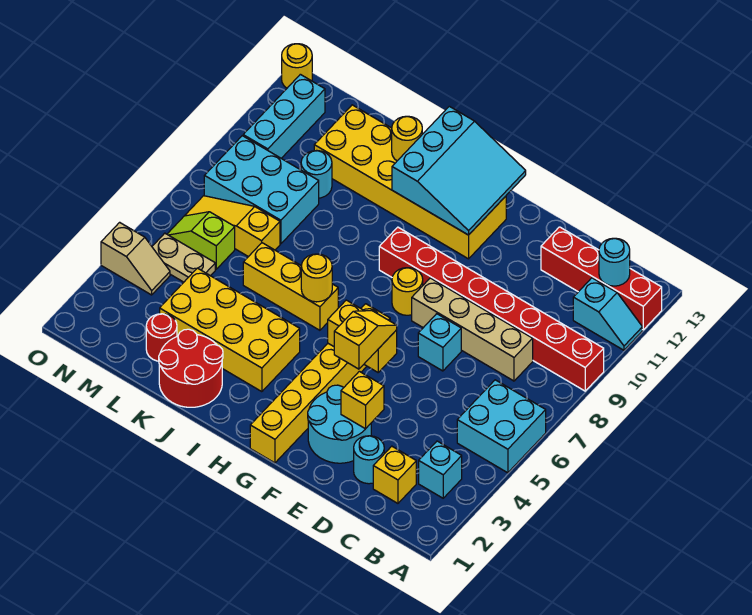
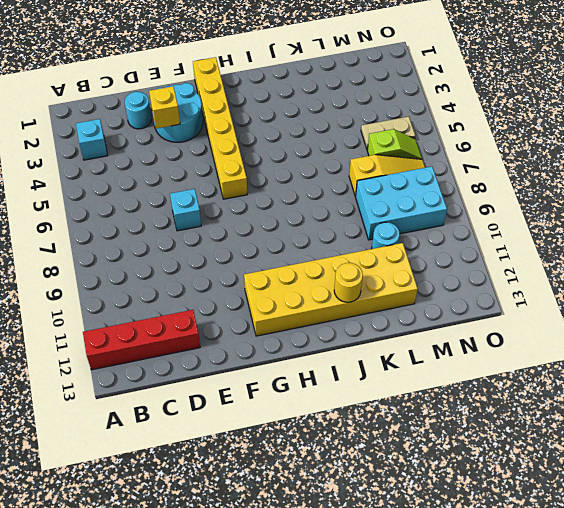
none -> cyan brick A5:B6 level 1
none -> red brick A9:H9 level 1
none -> cyan slope A11:B11 level 1 top B
none -> yellow brick C2 level 1

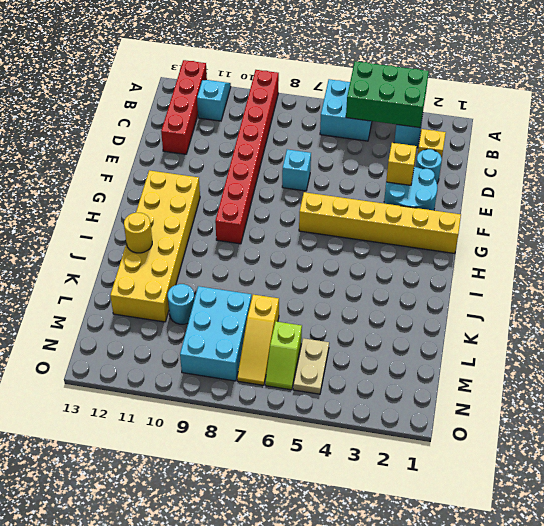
green brick A3:B5 level 2 -> none
none -> tan brick C8:F8 level 1
none -> yellow round brick G8 level 1
none -> yellow brick I3:L4 level 1
none -> yellow brick I6:K6 level 1

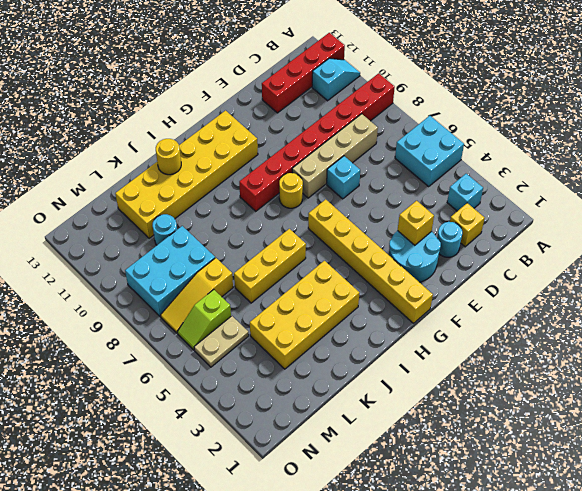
none -> red round brick J1:K2 level 1
none -> red round brick L2 level 1
none -> tan slope N4:O4 level 1 top O
none -> cyan brick N10:N12 level 1

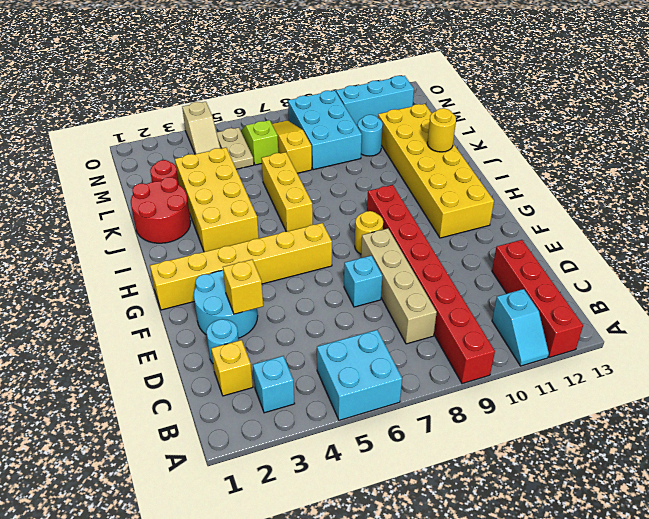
none -> yellow round brick O13 level 1
none -> cyan round brick B12 level 2
none -> yellow brick F5:G5 level 2
none -> cyan slope G11:I13 level 2 top I

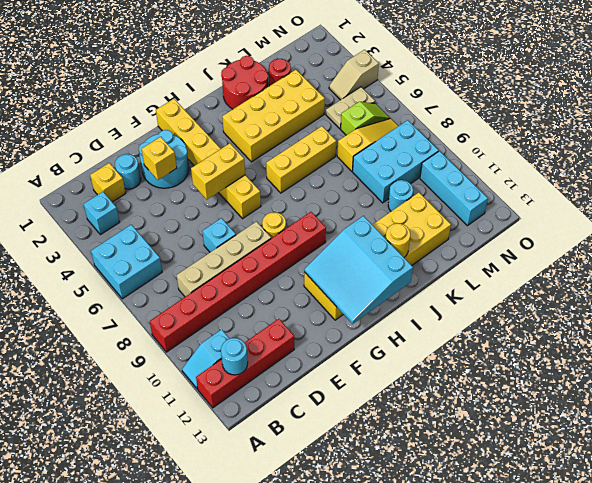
none -> yellow round brick O13 level 1
none -> yellow round brick I6 level 2
none -> yellow slope F4:F5 level 3 top 4

